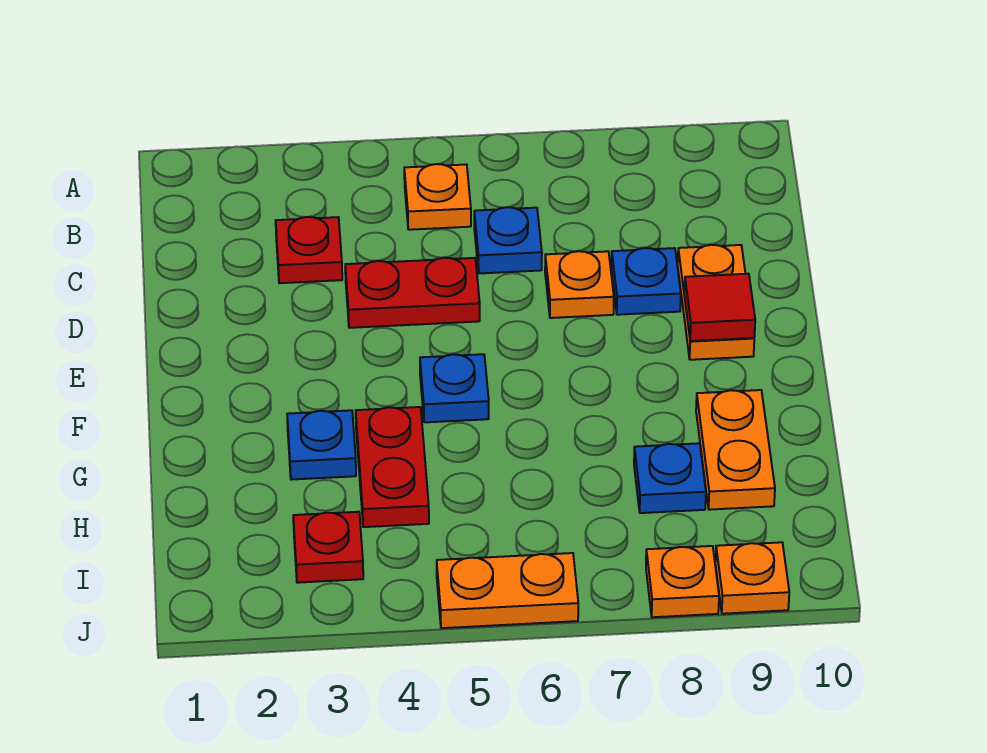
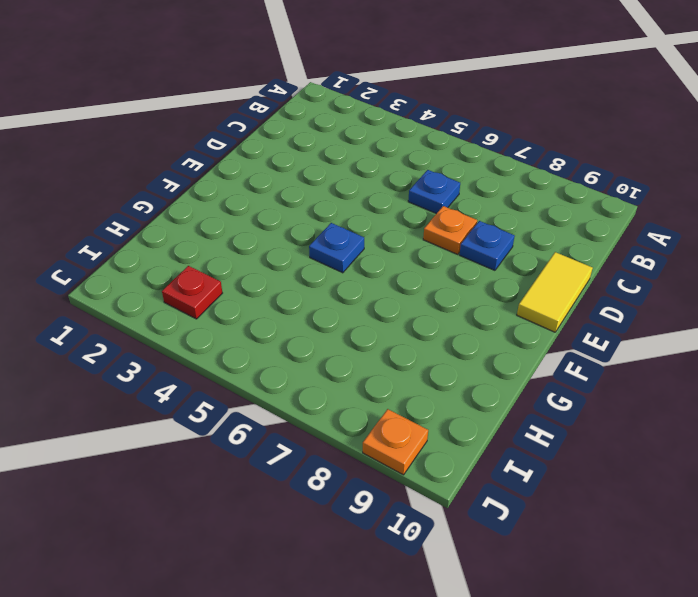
yellow tile D10:E10 level 1 -> none
none -> orange plate B5 level 1
none -> red plate C3 level 1
none -> red plate D4:D5 level 1

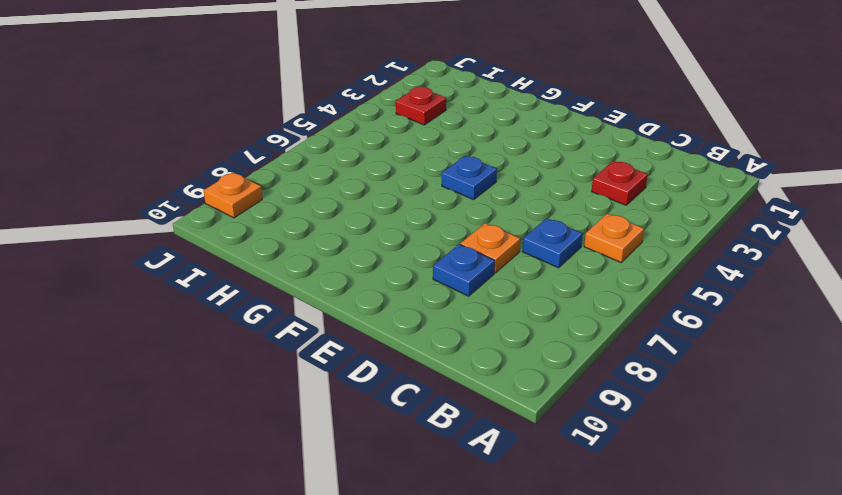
none -> red plate D4:D5 level 1
none -> orange plate D9:E9 level 1
none -> blue plate G3 level 1

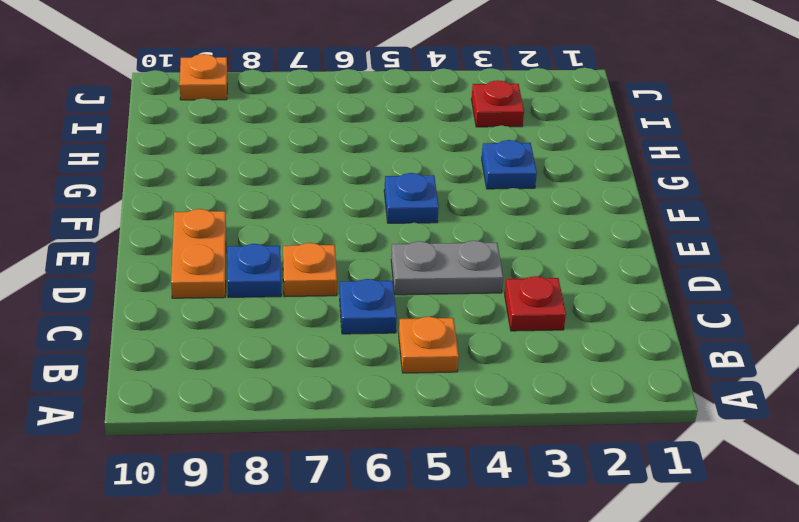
grey plate D4:D5 level 1 -> red plate D4:D5 level 1
none -> red plate G4:H4 level 1
none -> orange plate G9:H9 level 1
none -> blue plate H8 level 1

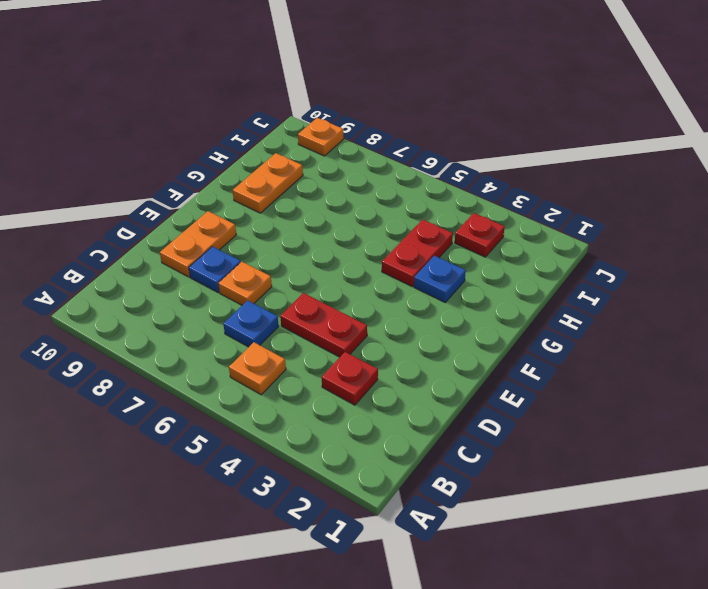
none -> blue plate F5 level 1
none -> blue plate H8 level 1
none -> orange plate J5:J6 level 1

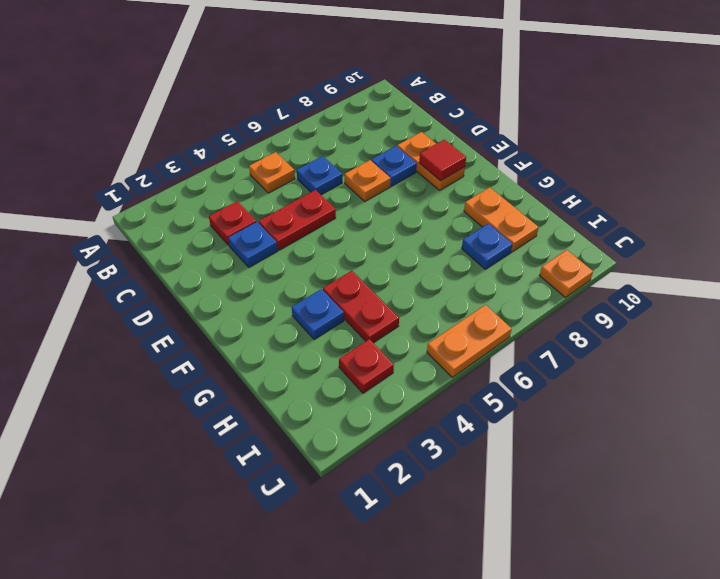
blue plate D3 level 1 -> blue plate F5 level 1
none -> orange plate J8 level 1

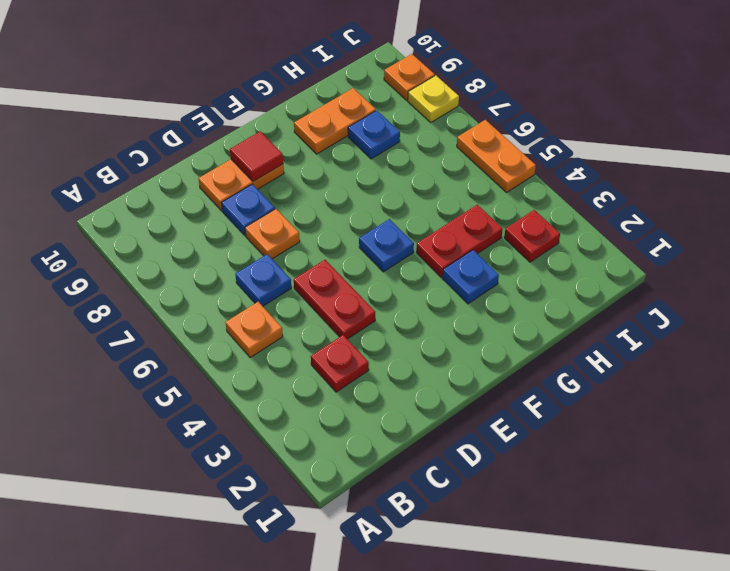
yellow plate J8 level 1 -> orange plate J8 level 1

